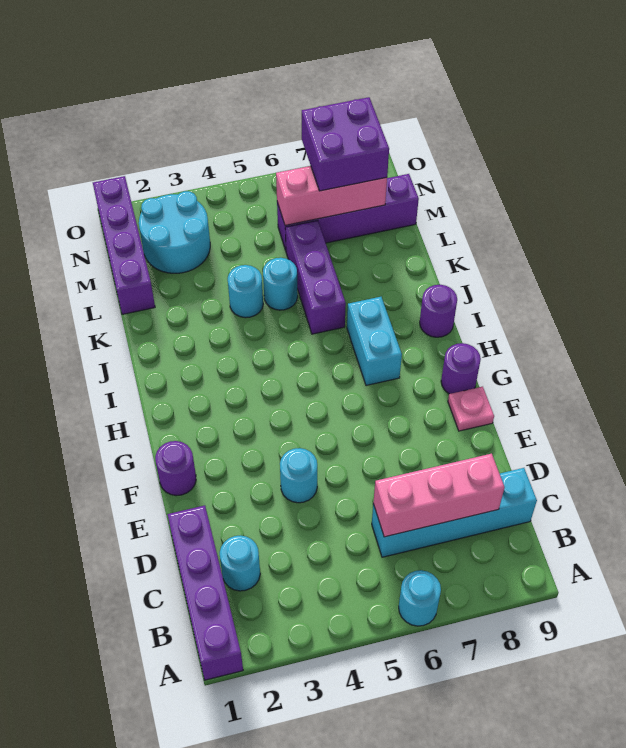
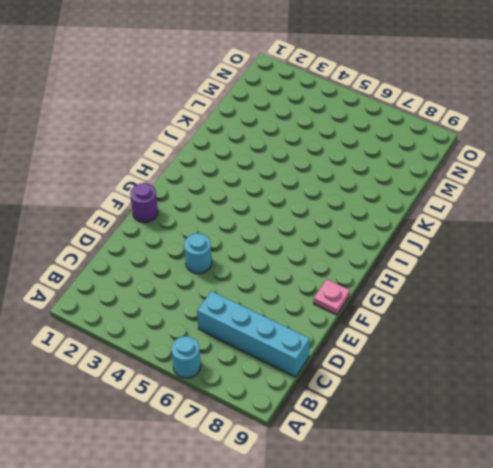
none -> purple brick A1:D1 level 1
none -> cyan round brick C2 level 1
none -> purple round brick G9 level 1

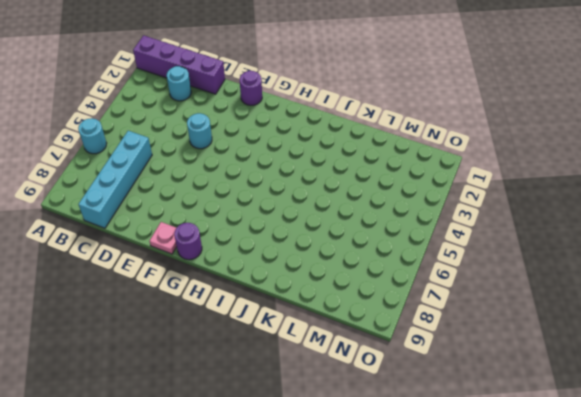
none -> cyan brick H7:I7 level 1
none -> purple round brick I9 level 1
none -> purple brick J6:L6 level 1

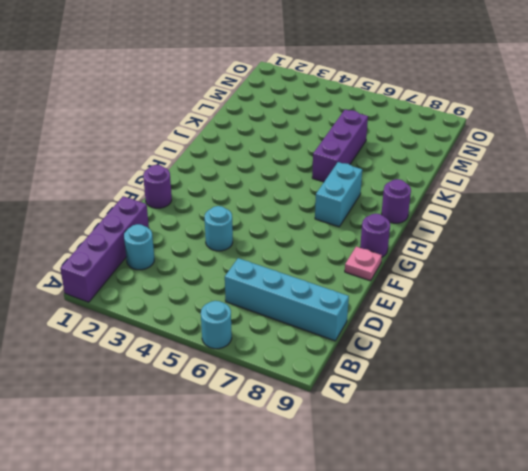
none -> cyan round brick K4 level 1
none -> cyan round brick K5 level 1
none -> purple brick L1:O1 level 1

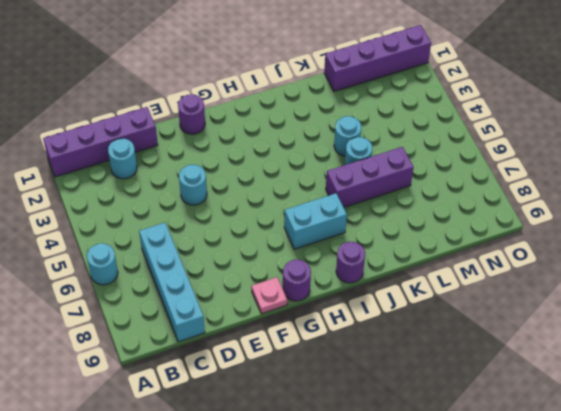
none -> cyan round brick M2:N3 level 1
none -> purple brick M6:M9 level 1
none -> pink brick C6:C8 level 2

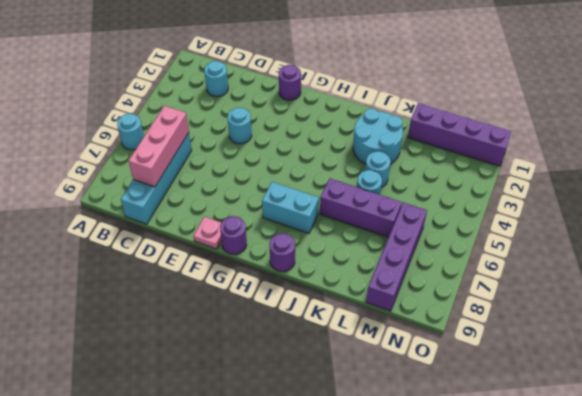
cyan round brick J2:K3 level 1 -> cyan round brick M2:N3 level 1
none -> purple brick A1:D1 level 1
none -> pink brick M6:M8 level 2
none -> purple brick M7:N8 level 3

